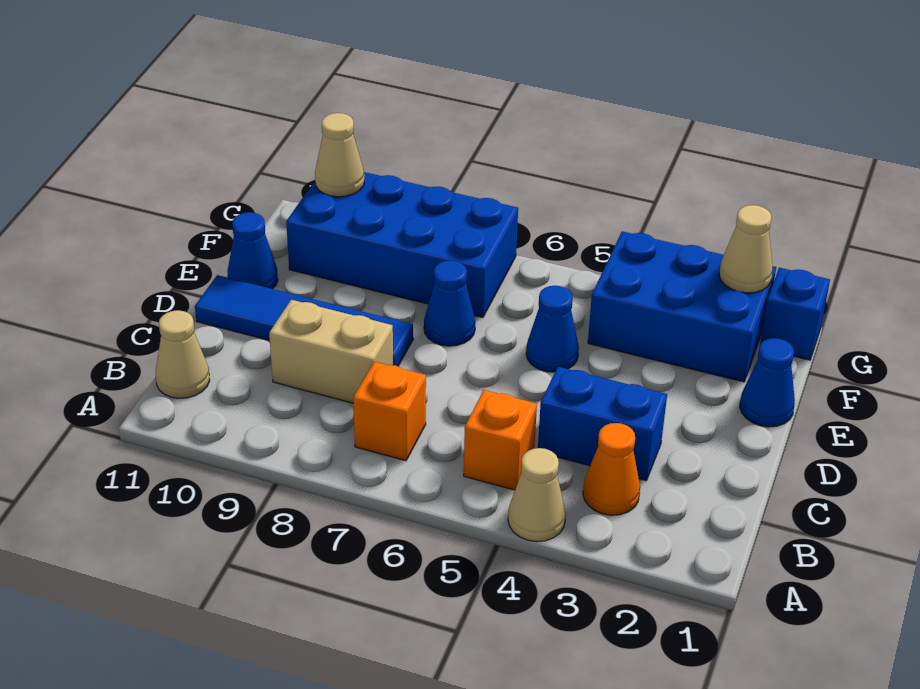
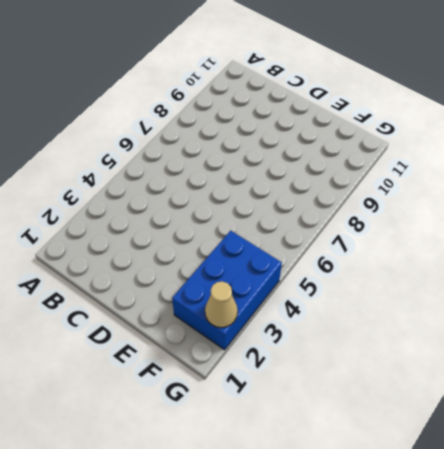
none -> tan cone A4 level 1
none -> orange cone B3 level 1
none -> orange brick B5 level 1

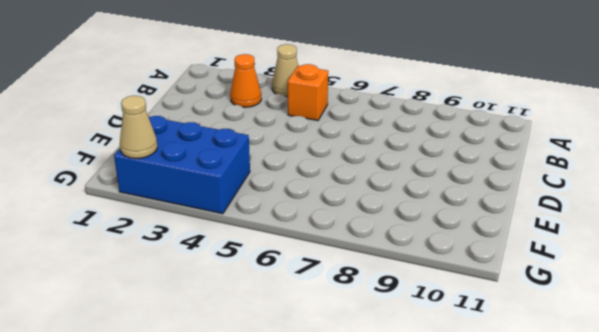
none -> orange brick B7 level 1
none -> tan cone B11 level 1
none -> blue brick C3:C4 level 1

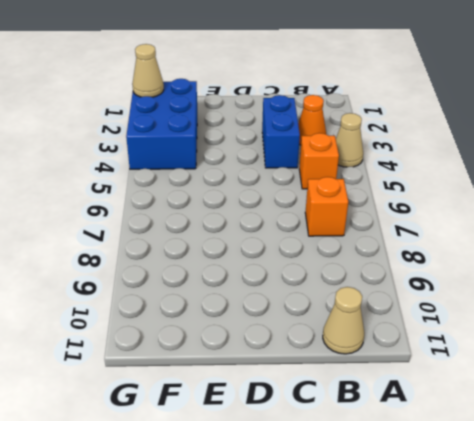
none -> tan brick C8:C9 level 1
none -> blue tile D8:D11 level 1
none -> blue cone E1 level 1

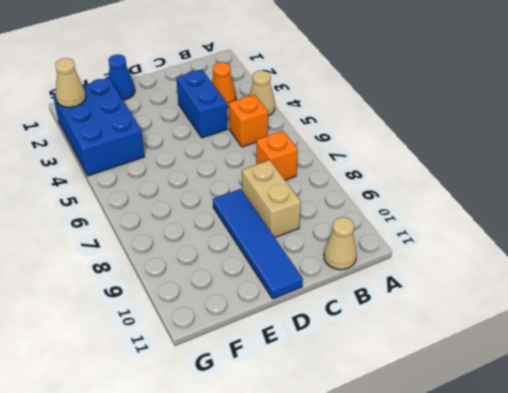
none -> blue cone E5 level 1
none -> blue cone E7 level 1
none -> blue cone E11 level 1

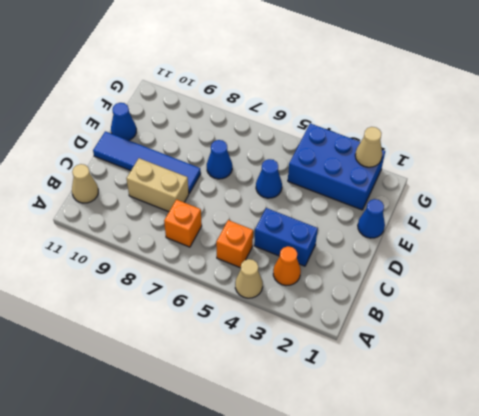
none -> blue brick F7:G10 level 1
none -> blue brick G1 level 1
none -> tan cone G10 level 2

